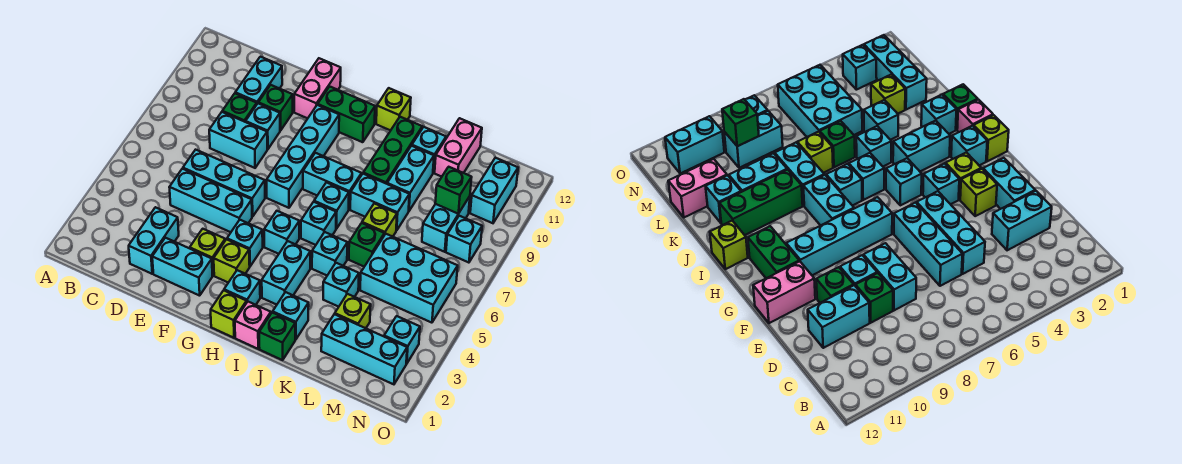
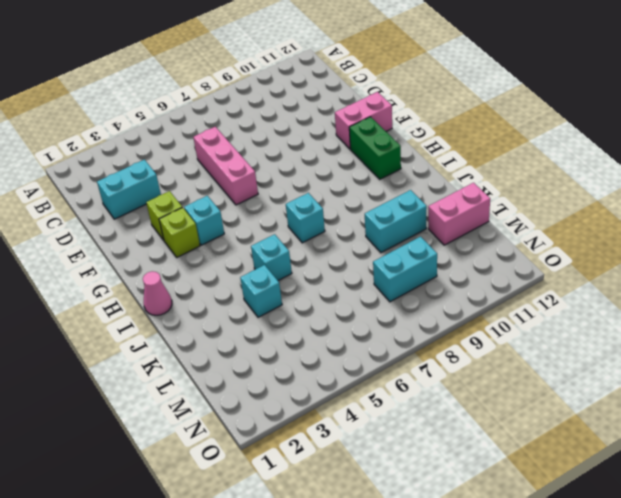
pink brick D6:F6 level 1 -> cyan brick D6:F6 level 1
pink cone I1 level 1 -> pink brick I1 level 1
none -> cyan brick D5:F5 level 1
none -> cyan brick D8:E8 level 1
none -> green brick D9 level 1
none -> cyan brick D10:D11 level 1

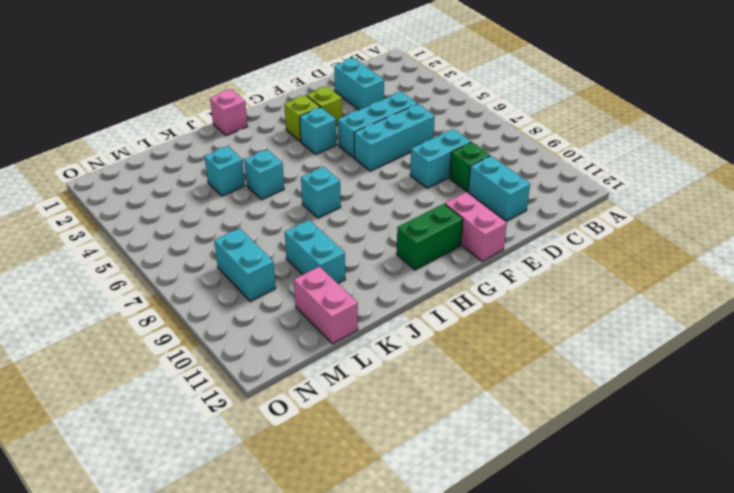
none -> cyan brick E2:F2 level 1
none -> cyan brick E9 level 1
none -> green brick E10 level 1
none -> cyan brick G7:G10 level 1

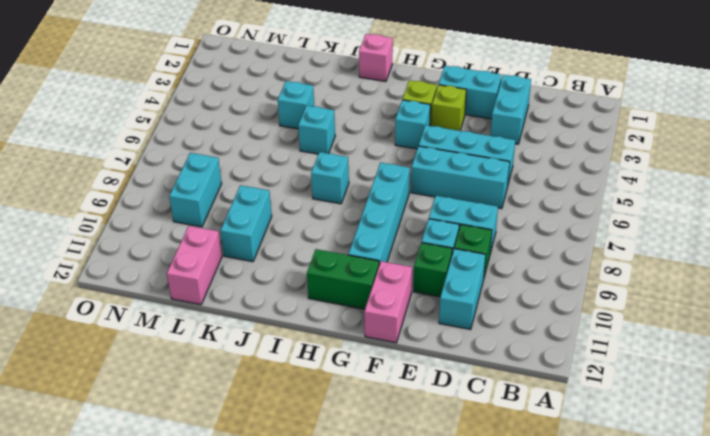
none -> lime brick H1 level 1
none -> cyan brick H2 level 1
none -> cyan brick H5 level 1
none -> cyan brick H8:I8 level 1

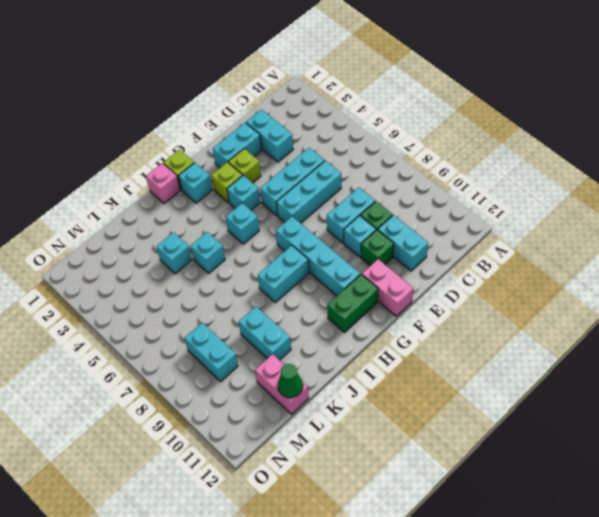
green cone L12 level 2 -> none
none -> cyan brick I3:I4 level 1
none -> cyan brick I6 level 1
none -> cyan brick I7 level 1
none -> lime brick I12 level 1

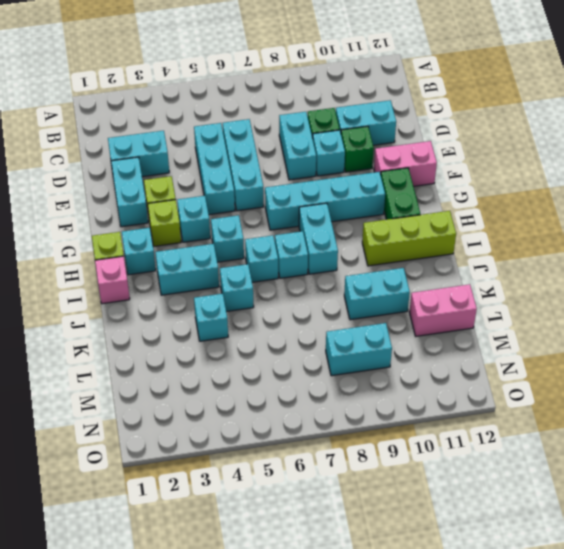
lime brick I10:I12 level 1 -> lime brick I12 level 1
none -> green brick J1 level 1
none -> cyan brick J2 level 1
none -> cyan brick J8:K8 level 1
none -> green brick J9:J11 level 1

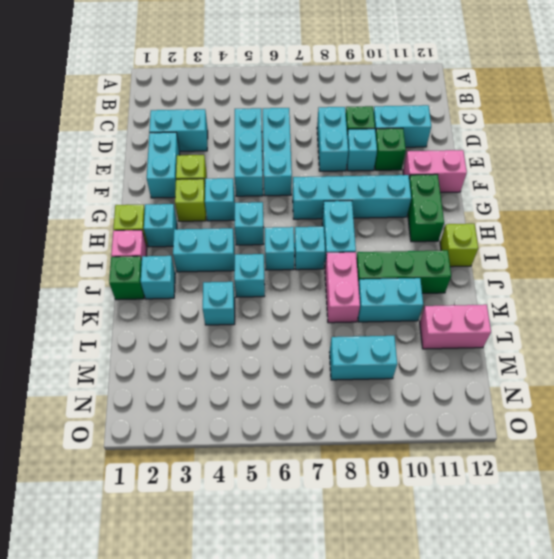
pink brick J8:K8 level 1 -> cyan brick J8:K8 level 1
none -> green brick K6 level 1
none -> lime brick K7 level 1
none -> cyan brick K11 level 1
none -> cyan brick L2:N2 level 1

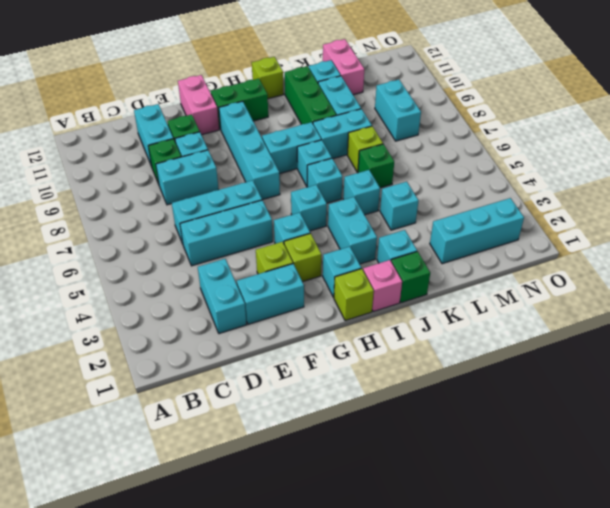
none -> lime brick L3 level 1
none -> cyan brick L5:N6 level 1
none -> cyan brick N3 level 1
none -> cyan brick N8 level 1

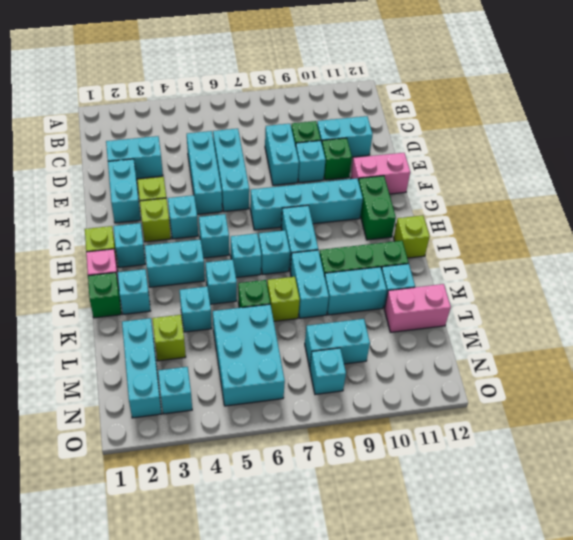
none -> cyan brick N10:N11 level 1
none -> green brick M9 level 2

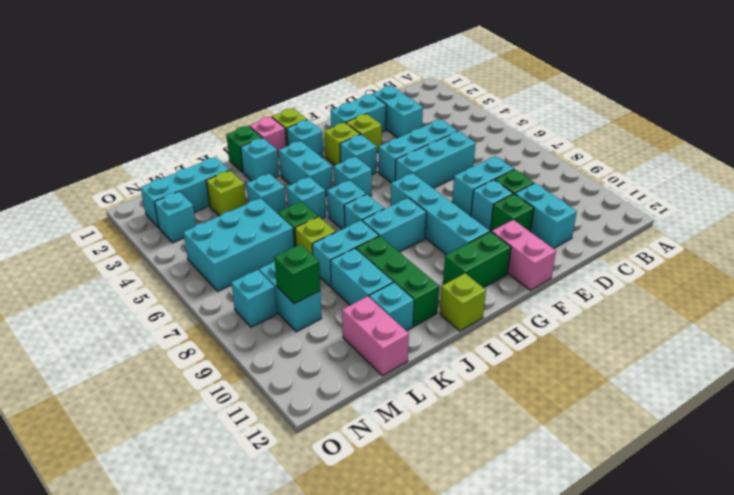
none -> cyan brick N10:N11 level 1

